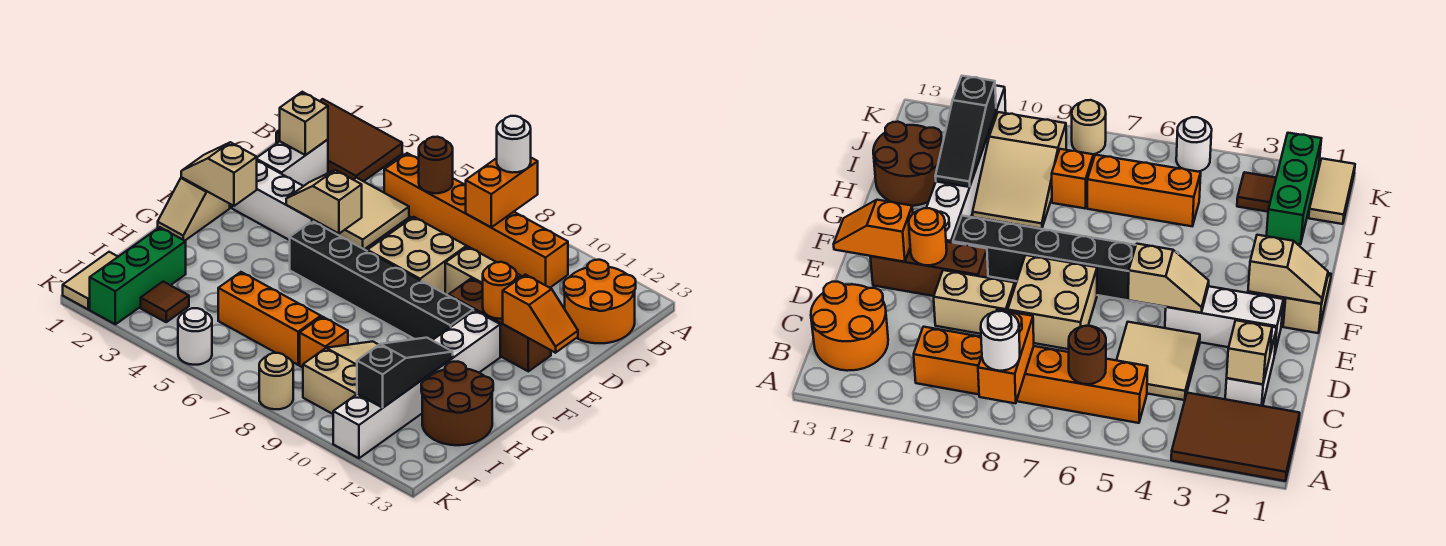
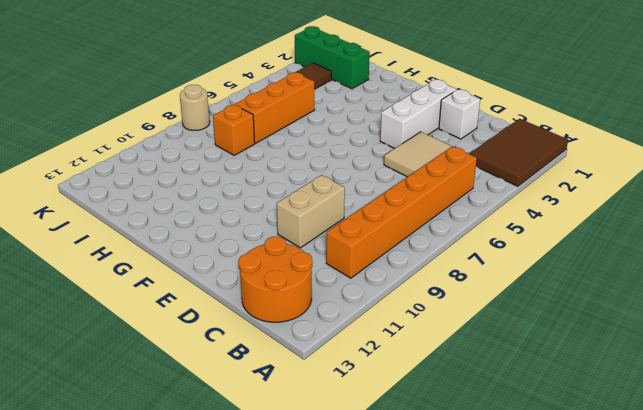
white brick D2 level 1 -> white brick C2:D2 level 1
none -> tan brick D7:E8 level 1
none -> brown brick E10:E12 level 1
none -> tan slope F1:G1 level 1 top F
none -> black brick F5:F10 level 1

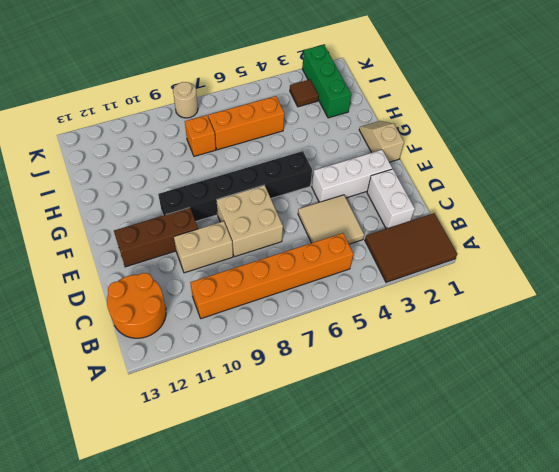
none -> white brick F11:K11 level 1
none -> tan slope H9:J10 level 1 top J
none -> brown round brick H12:I13 level 1
none -> tan tile J1:K1 level 1

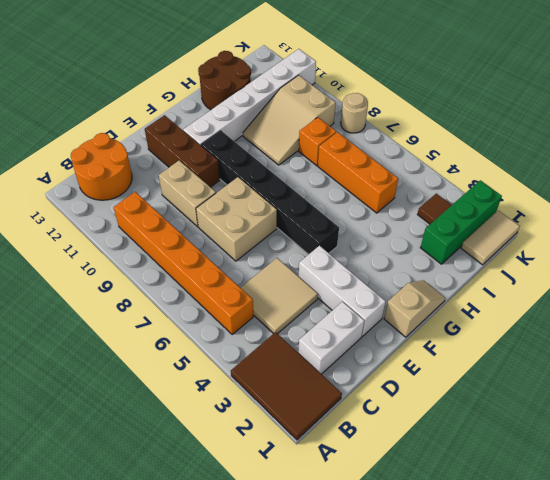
none -> white round brick K5 level 1
none -> orange brick A8:B8 level 2
none -> brown round brick B6 level 2
none -> tan brick C2 level 2

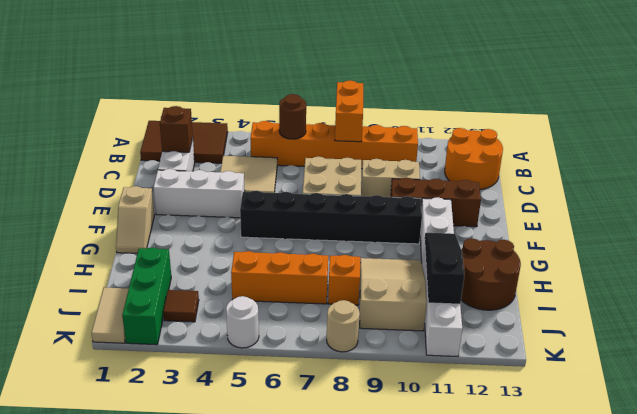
brown brick C2 level 2 -> tan brick C2 level 2
none -> tan slope E4:E5 level 2 top 5
none -> orange round brick E11 level 2
none -> orange slope E12:E13 level 2 top 12
none -> tan slope F1:F2 level 2 top 2

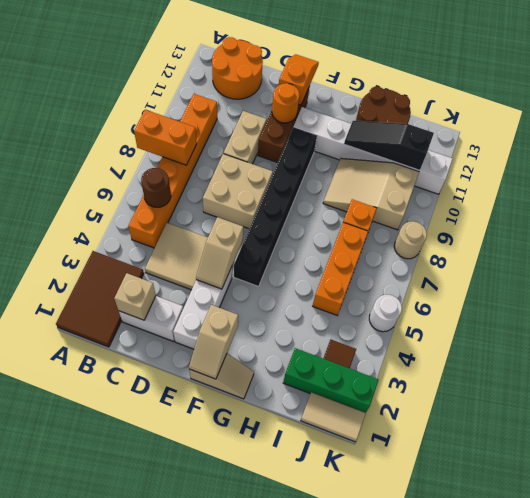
none -> white round brick A8 level 3

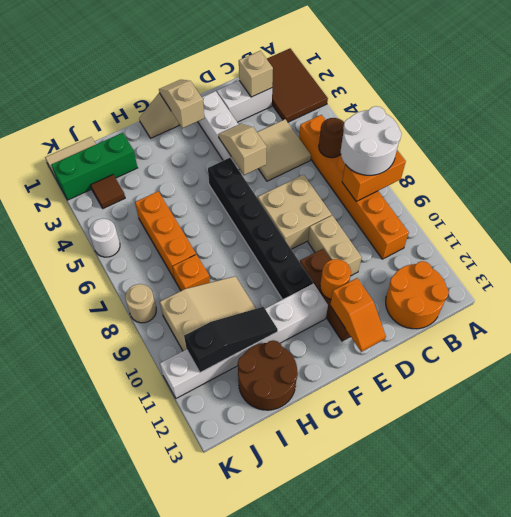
white round brick A7:B8 level 3 -> white round brick A8 level 3

